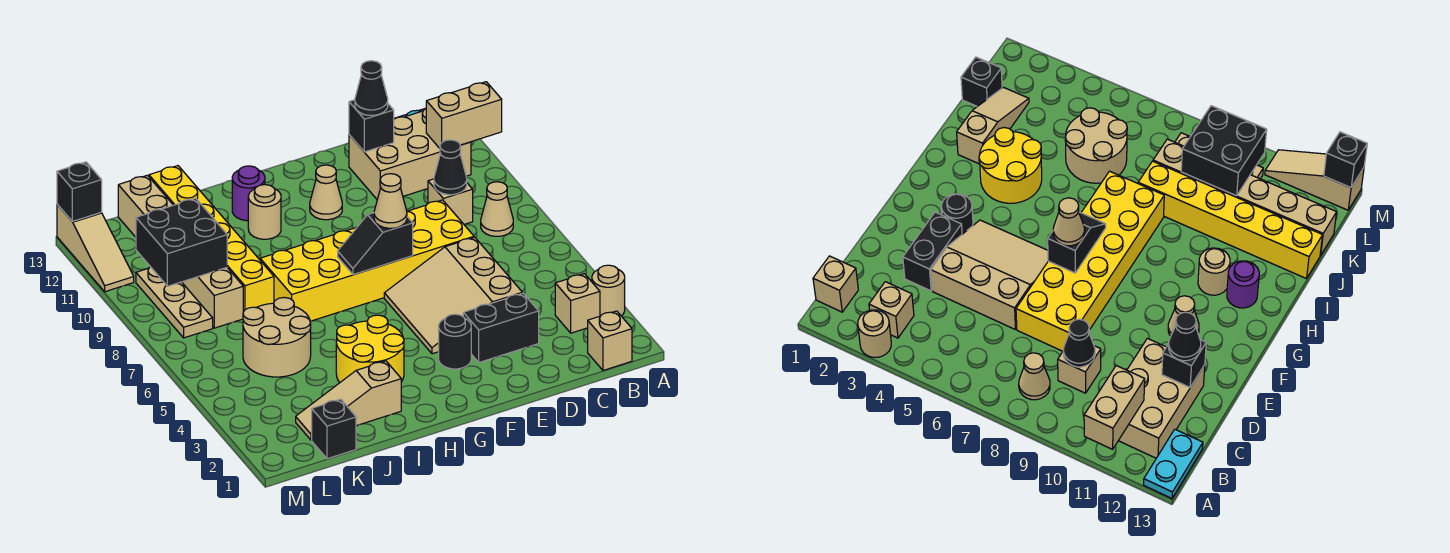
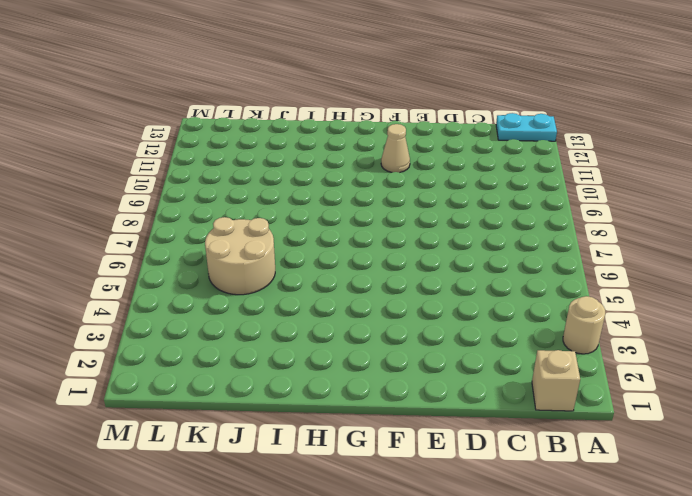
none -> tan brick B3 level 1
none -> tan cone B8 level 1
none -> tan brick B11:D12 level 1
none -> tan brick C9 level 1

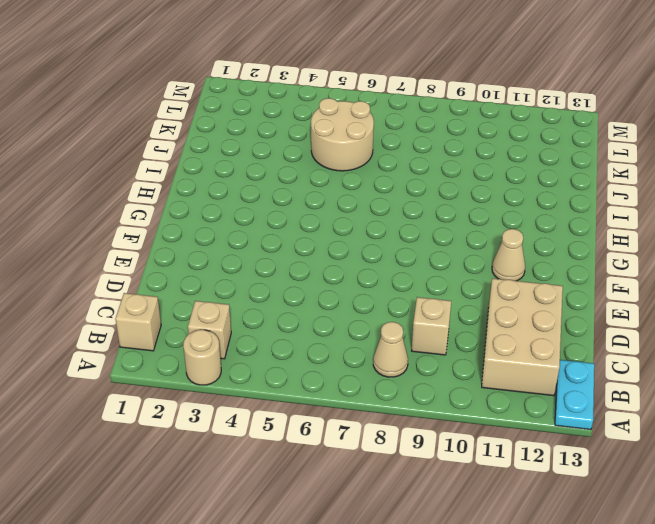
none -> black brick D3:E3 level 1
none -> tan slope D4:F6 level 1 top D
none -> yellow brick D7:I8 level 1
none -> black round brick F3 level 1

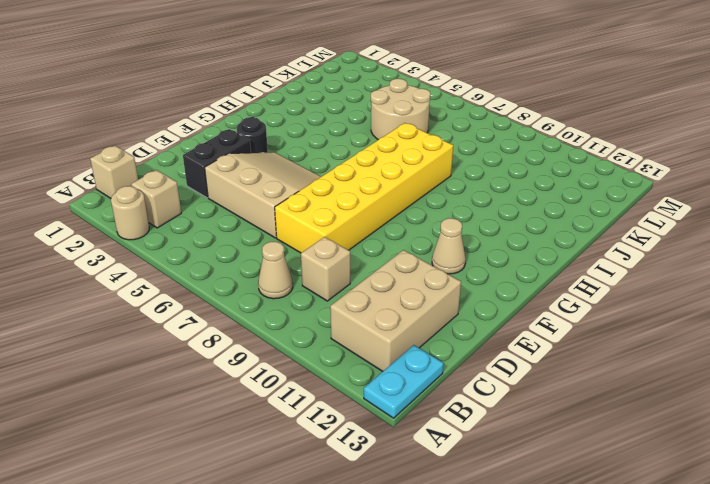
none -> yellow round brick H3:I4 level 1
none -> tan round brick H11 level 1
none -> purple round brick H12 level 1
none -> tan slope I2:K2 level 1 top I

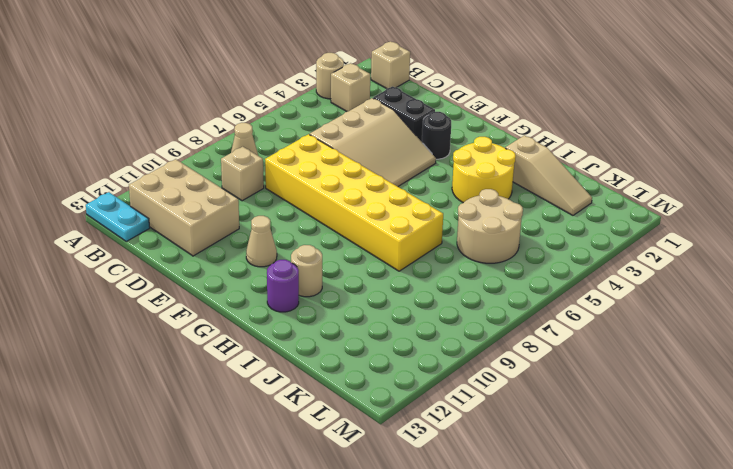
none -> yellow brick J8:J13 level 1
none -> black brick K1 level 1
none -> tan brick K8:K13 level 1
none -> tan plate L8:L10 level 1

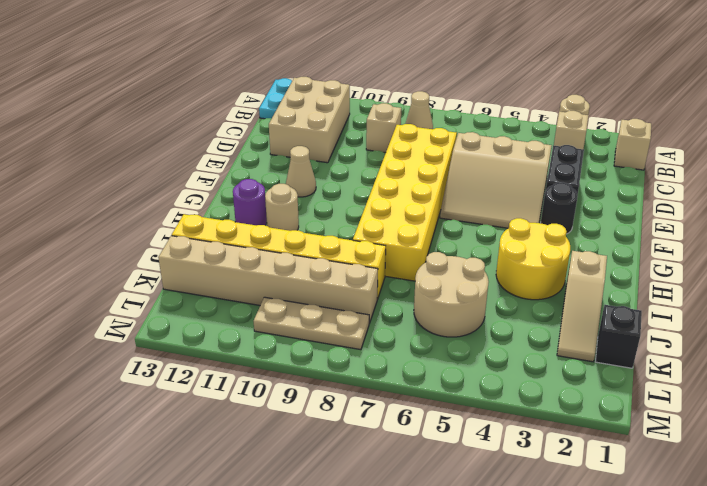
none -> tan slope M11:M13 level 1 top 13
none -> tan brick A11:B11 level 2
none -> black cone C9 level 2
none -> black brick D12 level 2

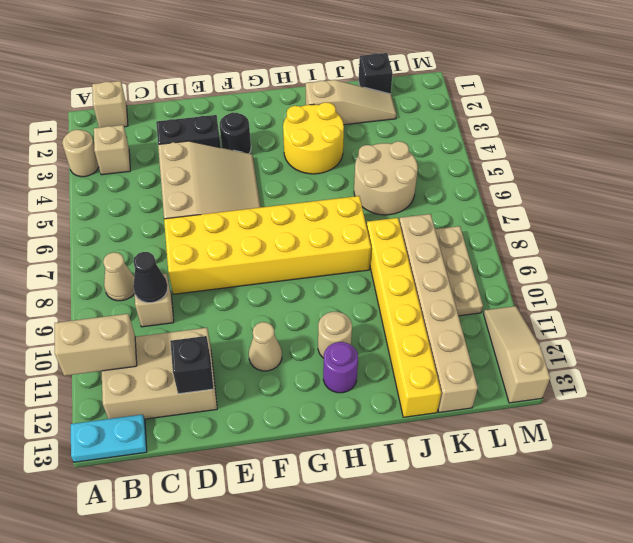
none -> black slope F7:G7 level 2 top F
none -> black brick K9:L10 level 2
none -> black brick M13 level 2
none -> black cone D12 level 3

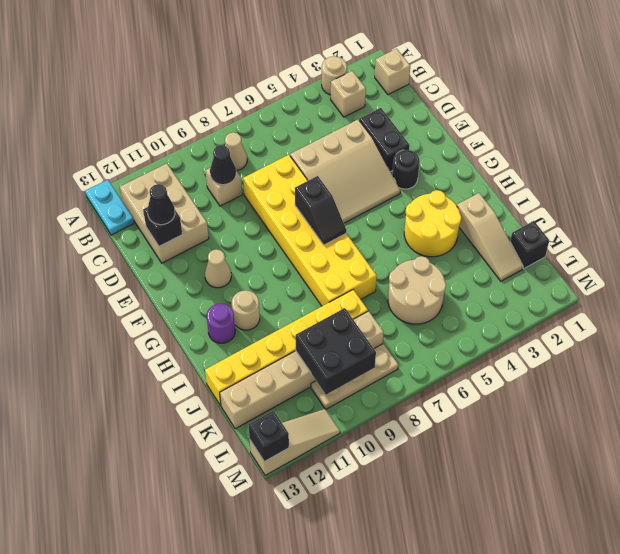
none -> tan brick A11:B11 level 2
none -> tan cone F7 level 3

